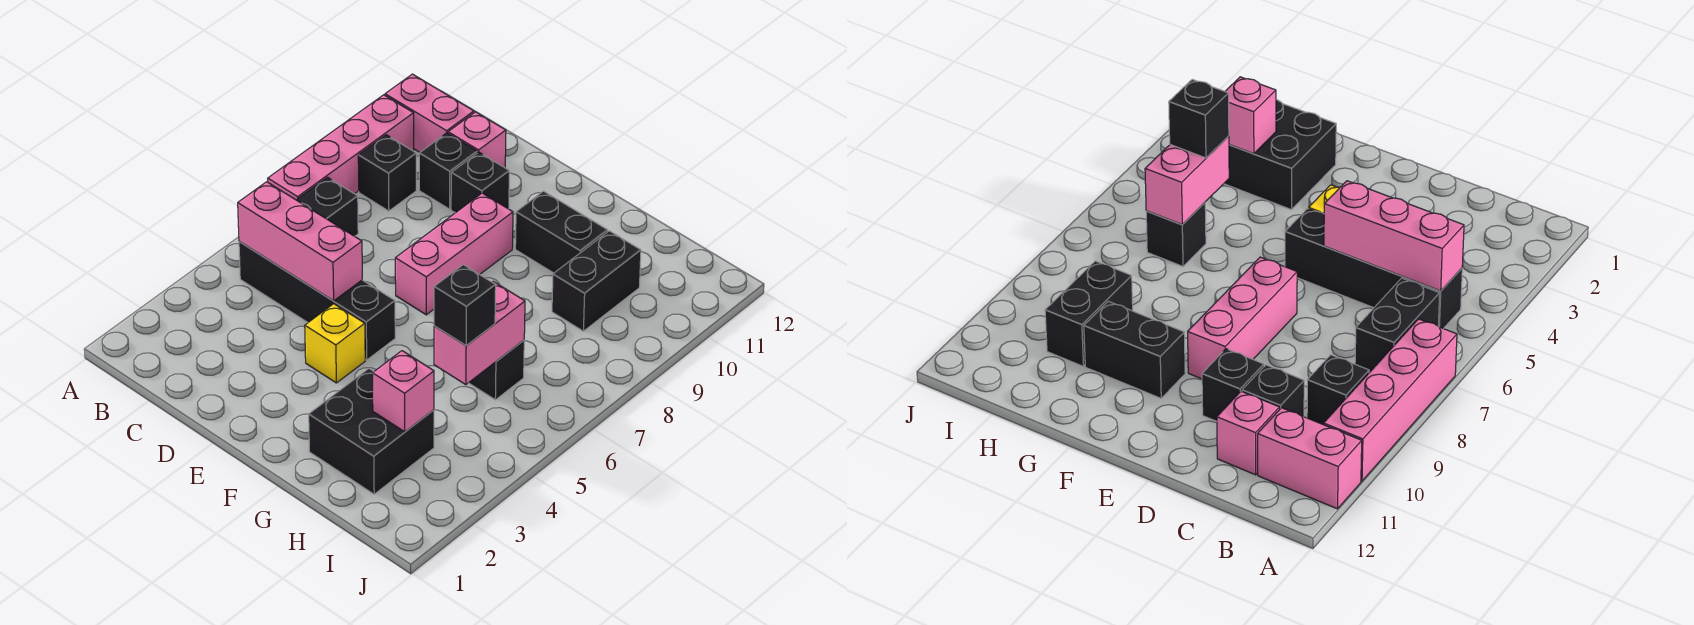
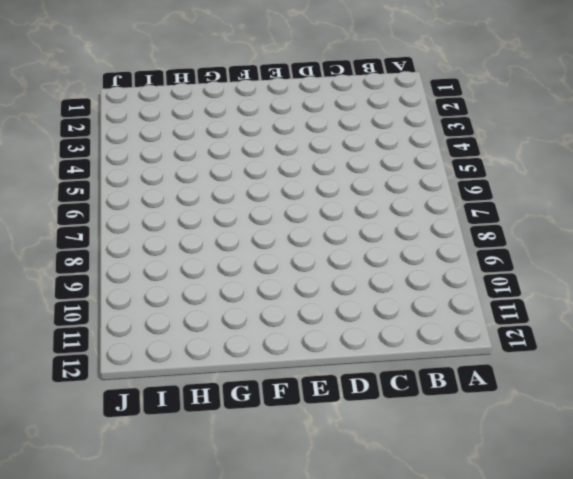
none -> pink brick A7:A10 level 1
none -> pink brick A11:B11 level 1
none -> black brick B5:E5 level 1

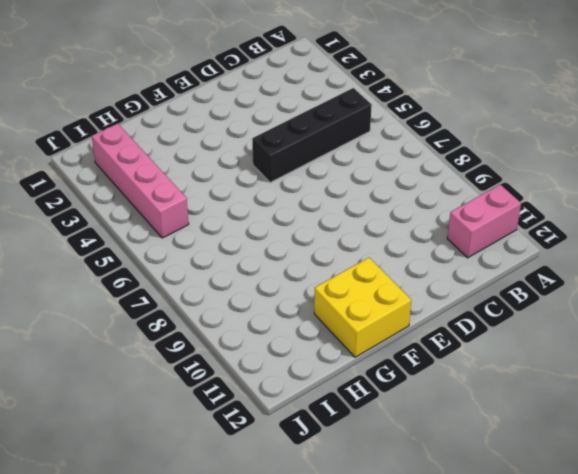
yellow brick F11:G12 level 1 -> none
pink brick I2:I5 level 1 -> pink brick A7:A10 level 1
none -> black brick B6:B7 level 1
none -> black brick B9 level 1
none -> black brick C10 level 1

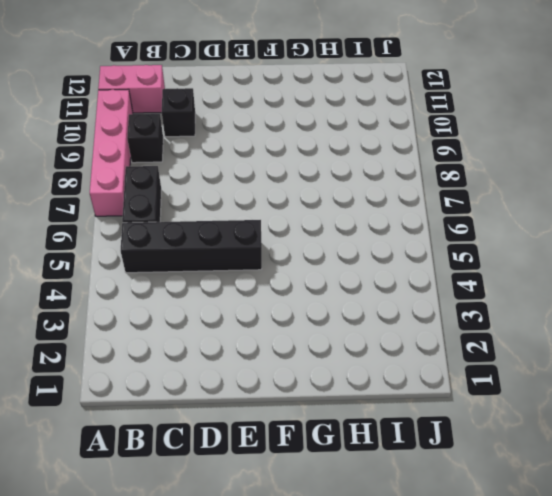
none -> pink brick C11 level 1
none -> black brick D10 level 1
none -> yellow brick E4 level 1

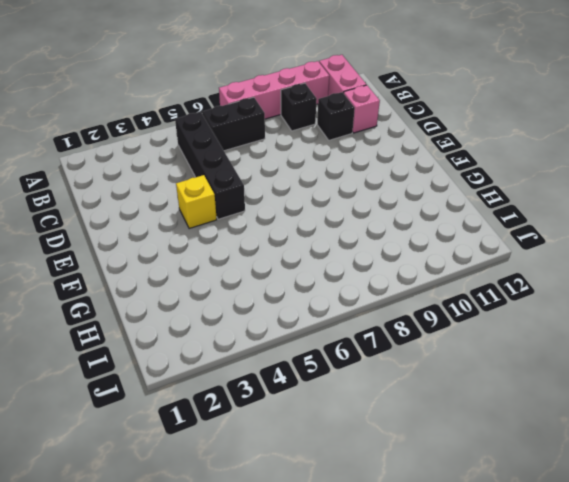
none -> black brick D10 level 1
none -> pink brick E7:E9 level 1
none -> black brick F10:G10 level 1

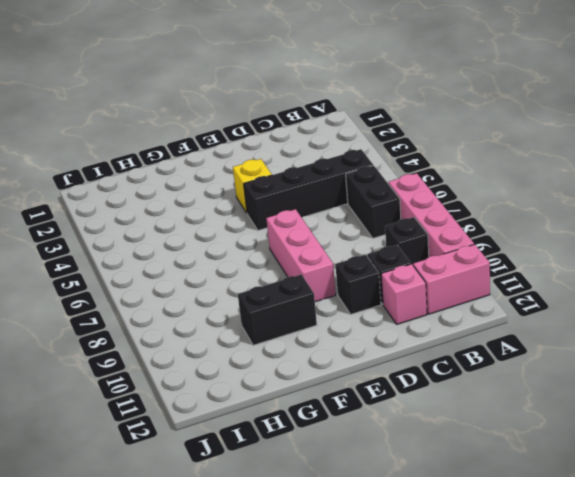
none -> black brick G2:H3 level 1
none -> black brick H6 level 1
none -> black brick H9:H10 level 1

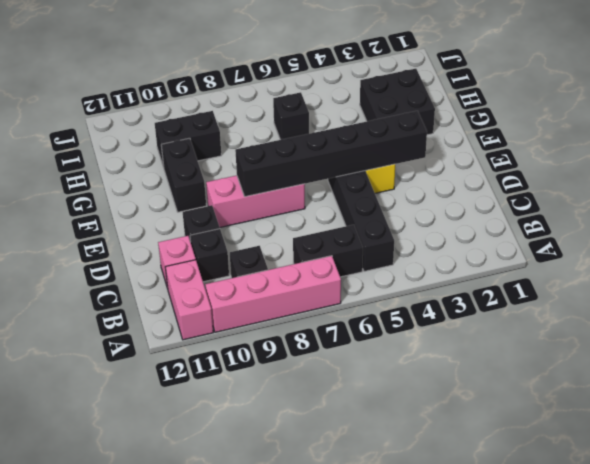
black brick E3:E8 level 2 -> none
none -> pink brick B5:D5 level 2
none -> pink brick H3 level 2
none -> pink brick H5:H6 level 2

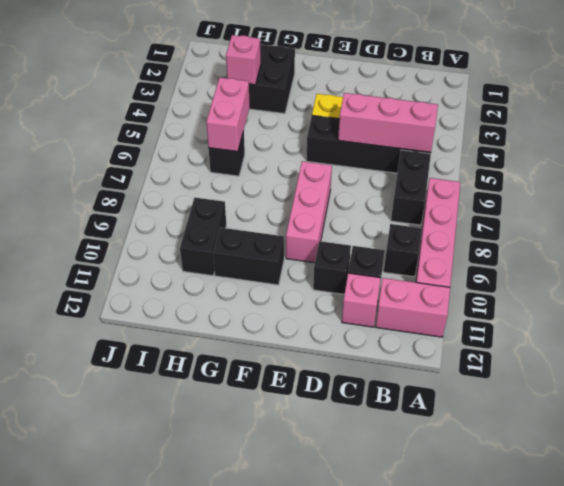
none -> black brick H5 level 3

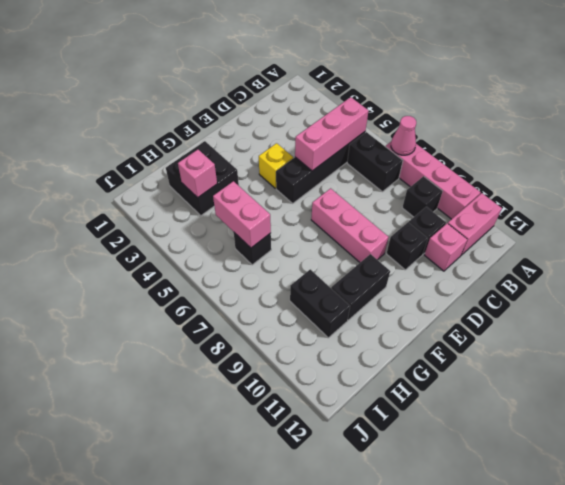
pink cone A7 level 2 -> none
none -> black brick H5 level 3

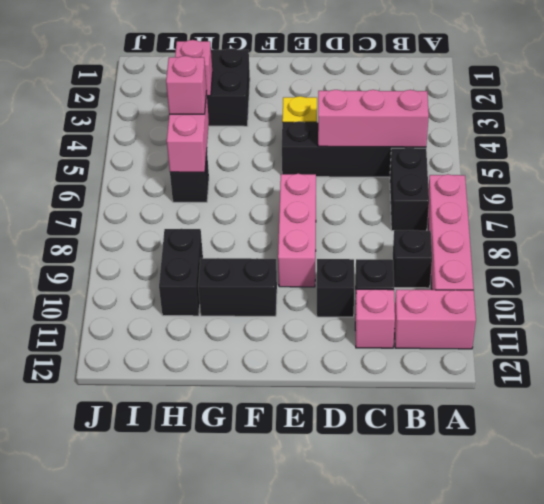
pink brick H5 level 3 -> black brick H5 level 3

